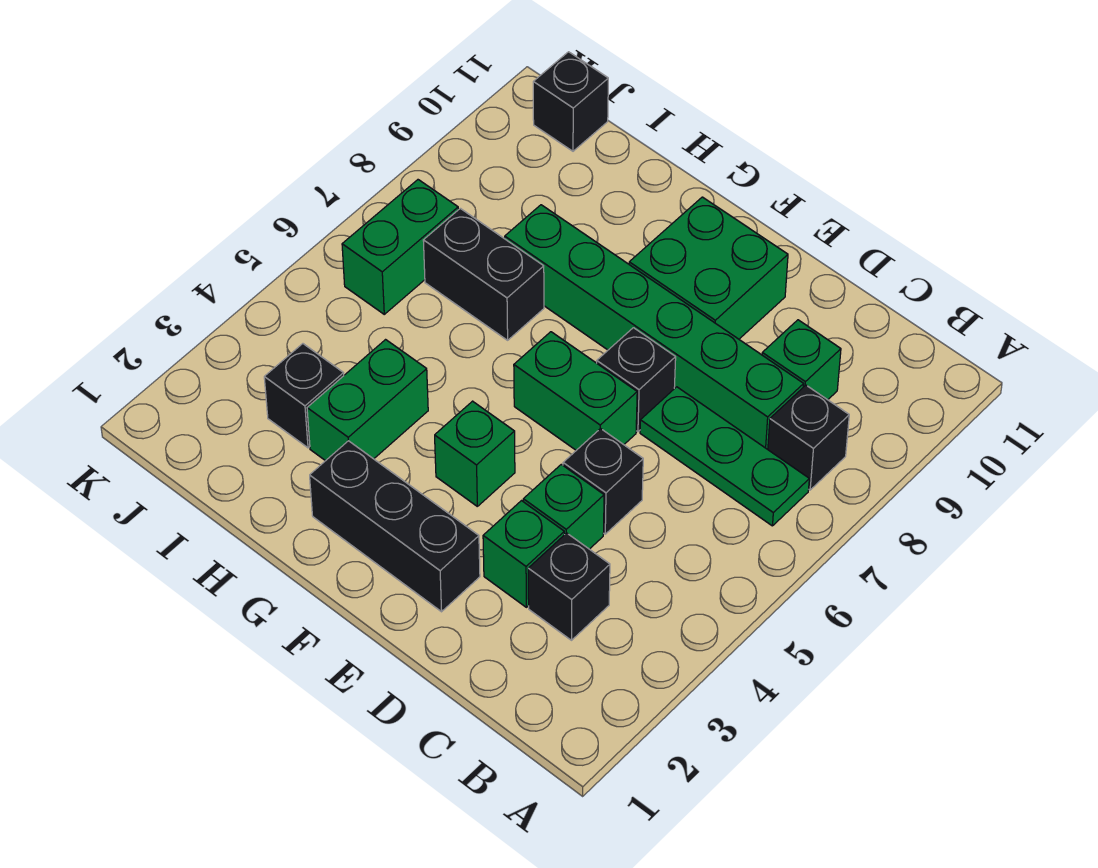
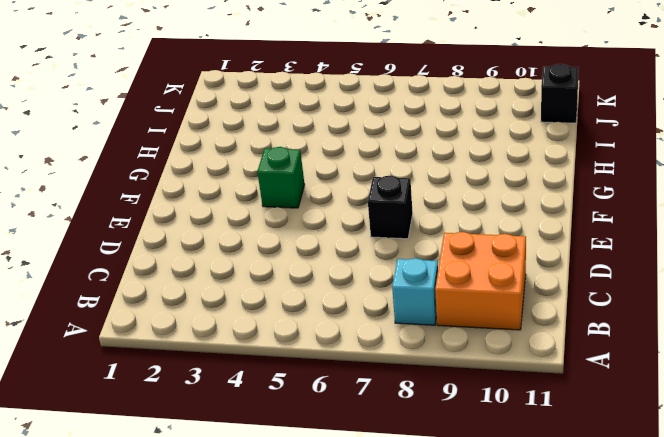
cyan brick B8 level 1 -> black brick B8 level 1
orange brick B9:C10 level 1 -> green brick C9 level 1
none -> green plate B7:D7 level 1
none -> black brick C3 level 1
none -> green brick C8:H8 level 1

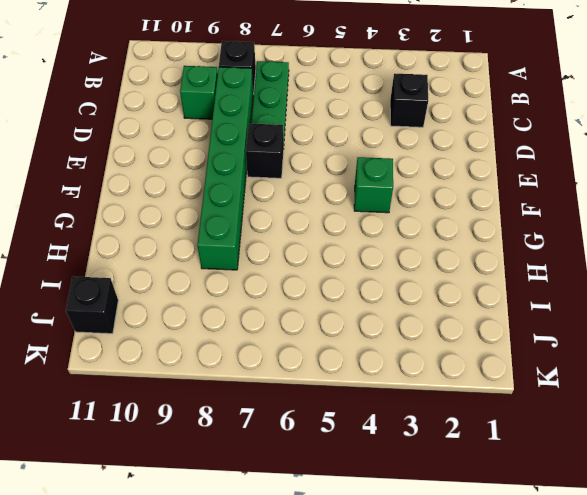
none -> green brick D3 level 1
none -> green brick D4 level 1
none -> black brick D5 level 1

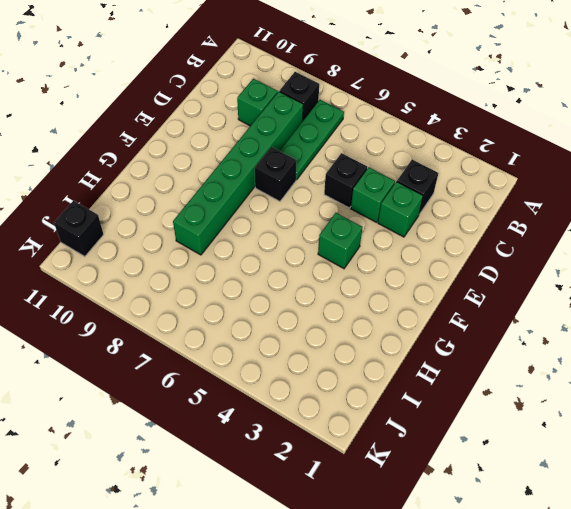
none -> black brick E2:G2 level 1
none -> green brick E6:F6 level 1
none -> green brick E9:F10 level 1

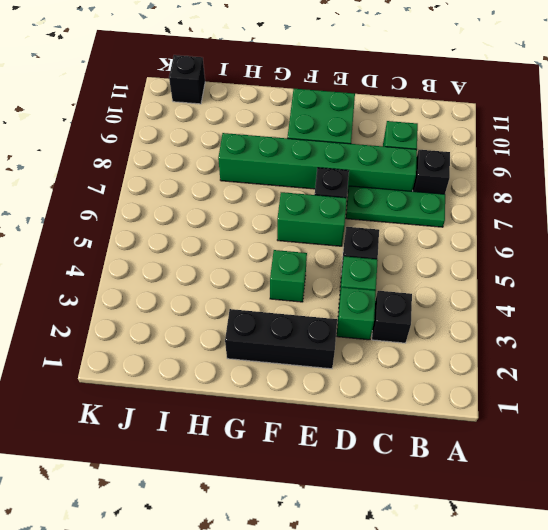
none -> green brick H3:H4 level 1
none -> black brick H7:I7 level 1
none -> black brick I3 level 1

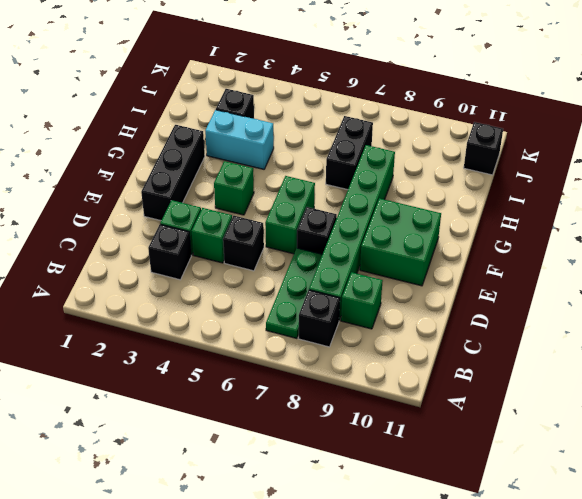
cyan brick H3:H4 level 1 -> green brick H3:H4 level 1
none -> green brick J6:J7 level 1

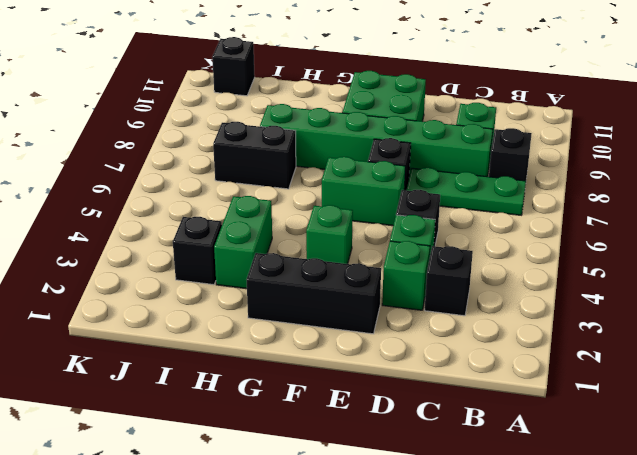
none -> green brick J6:J7 level 1

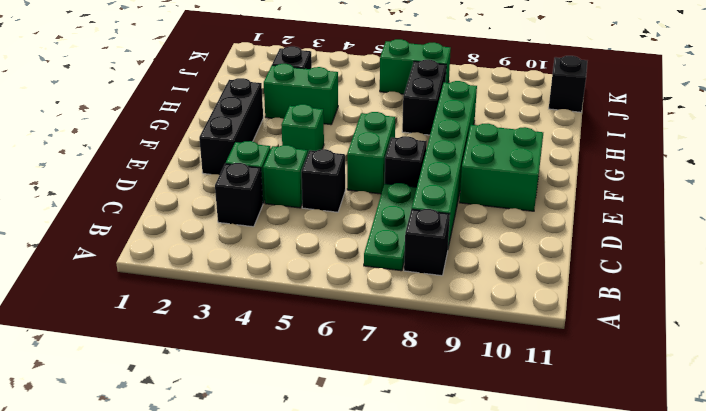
none -> green brick C9 level 1

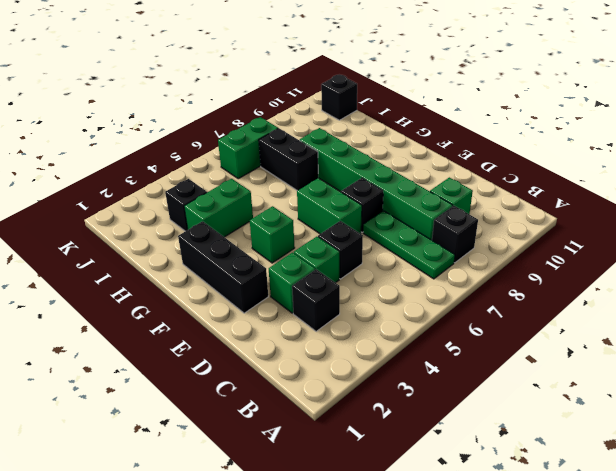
none -> green brick E9:F10 level 1

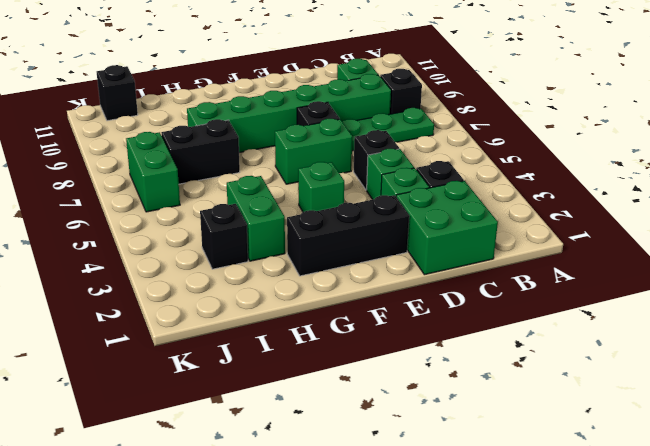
green brick C1:D2 level 1 -> green brick E9:F10 level 1

